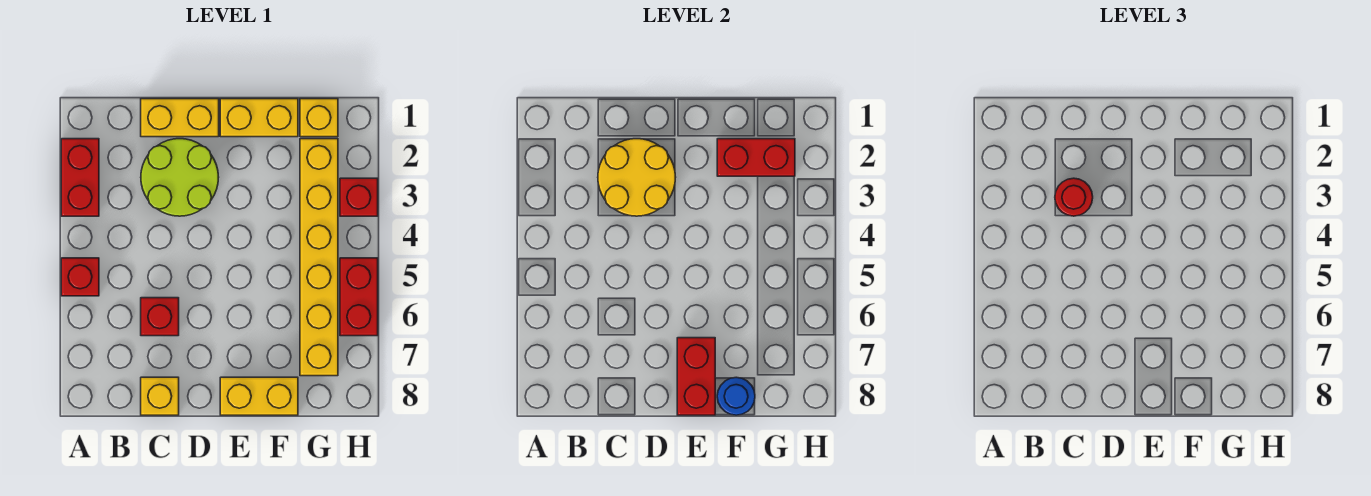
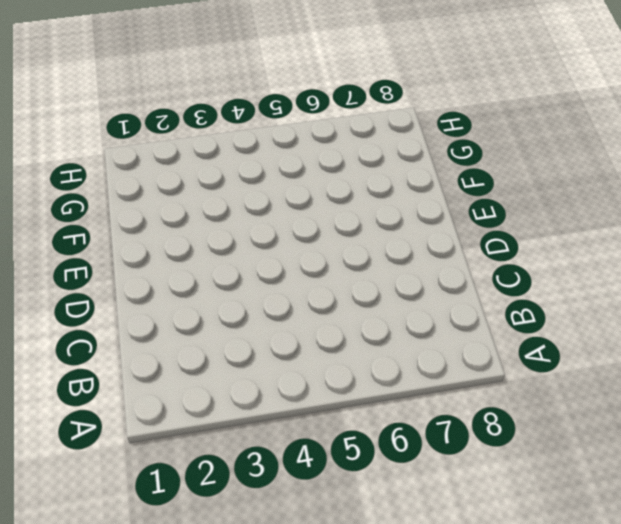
none -> red brick A2:A3 level 1
none -> red brick A5 level 1
none -> yellow brick C1:D1 level 1

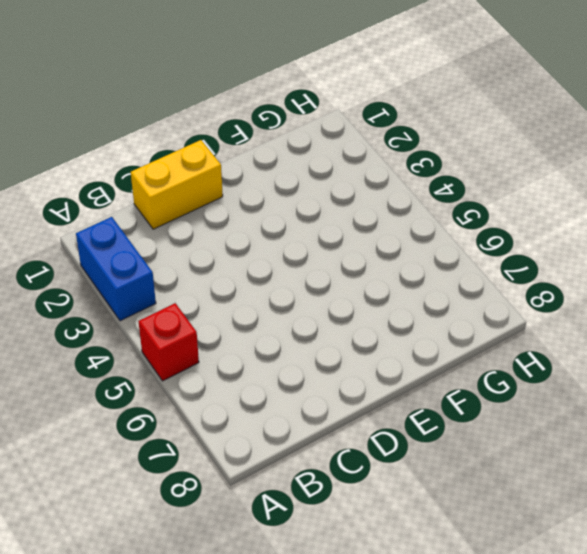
blue brick A2:A3 level 1 -> red brick A2:A3 level 1
none -> lime round brick C2:D3 level 1
none -> red brick C6 level 1
none -> yellow brick C8 level 1

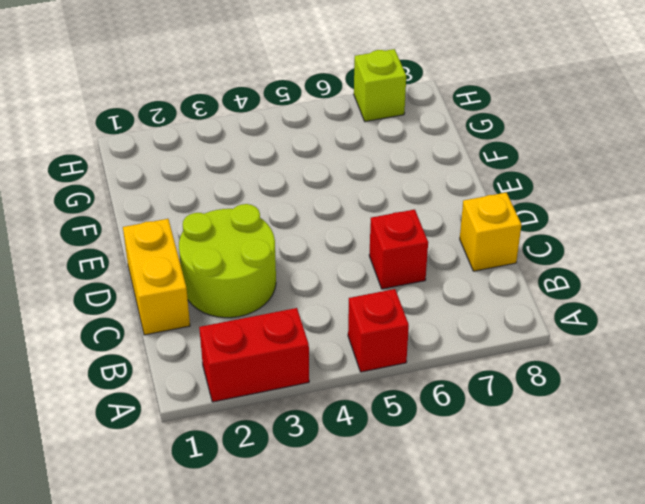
lime brick H7 level 1 -> none
none -> yellow brick E1:F1 level 1
none -> yellow brick E8:F8 level 1
none -> yellow brick G1 level 1

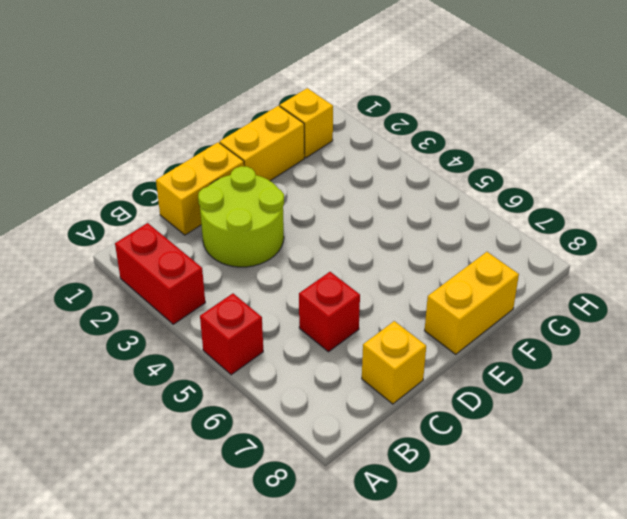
none -> yellow brick G2:G7 level 1
none -> red brick H3 level 1
none -> red brick H5:H6 level 1

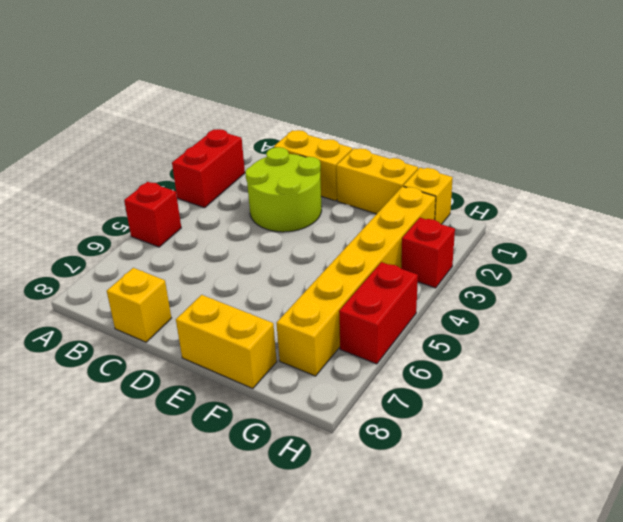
none -> red brick C6 level 1
none -> yellow round brick C2:D3 level 2
none -> red brick E7:E8 level 2

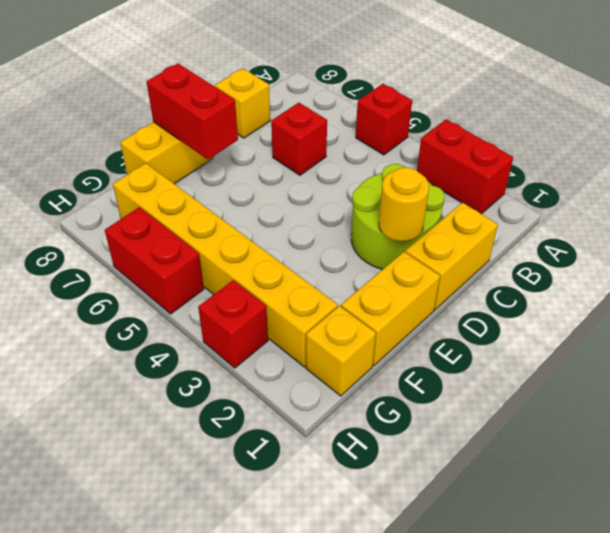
yellow round brick D2 level 2 -> yellow round brick C2:D3 level 2
none -> red brick F2:G2 level 2
none -> blue round brick F8 level 2
none -> red round brick C3 level 3

